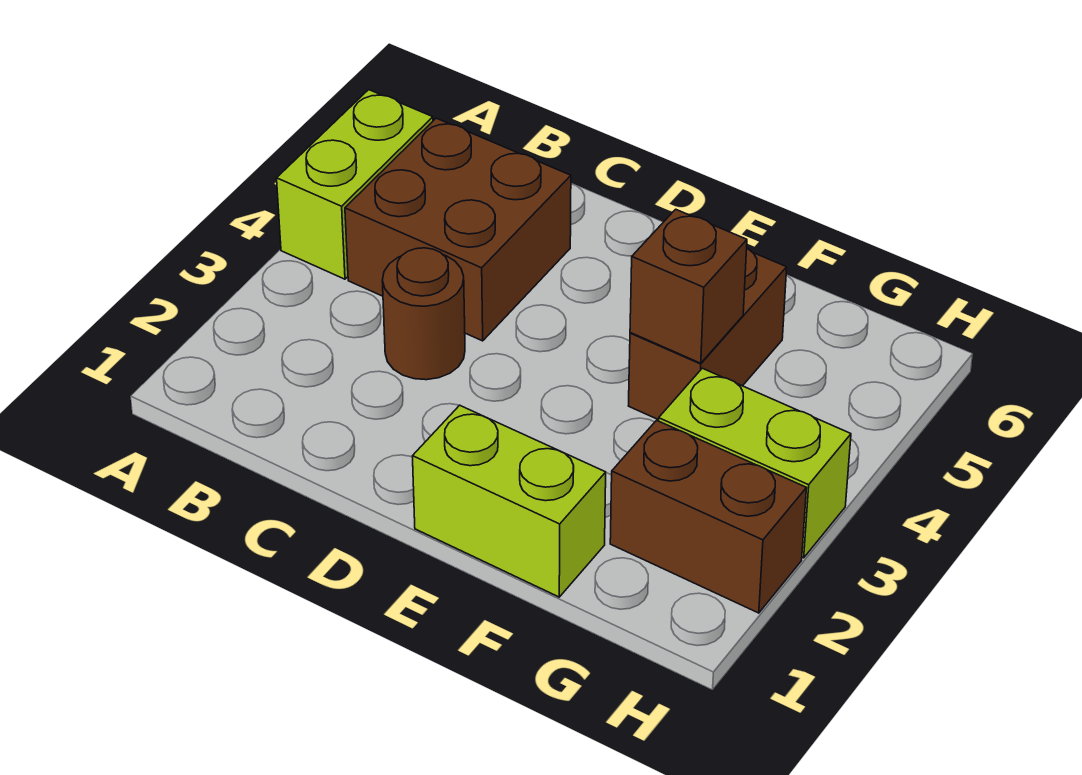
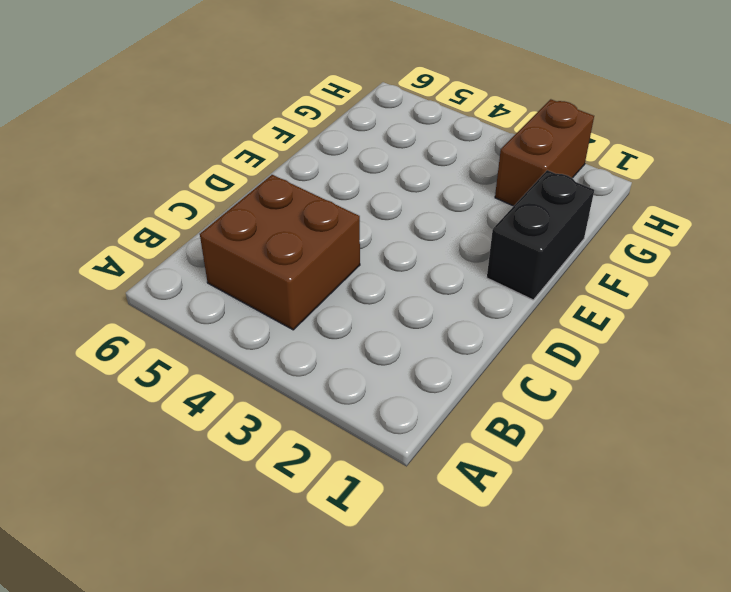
black brick E1:F1 level 1 -> lime brick E1:F1 level 1
none -> lime brick A4:A5 level 1
none -> brown round brick C3 level 1

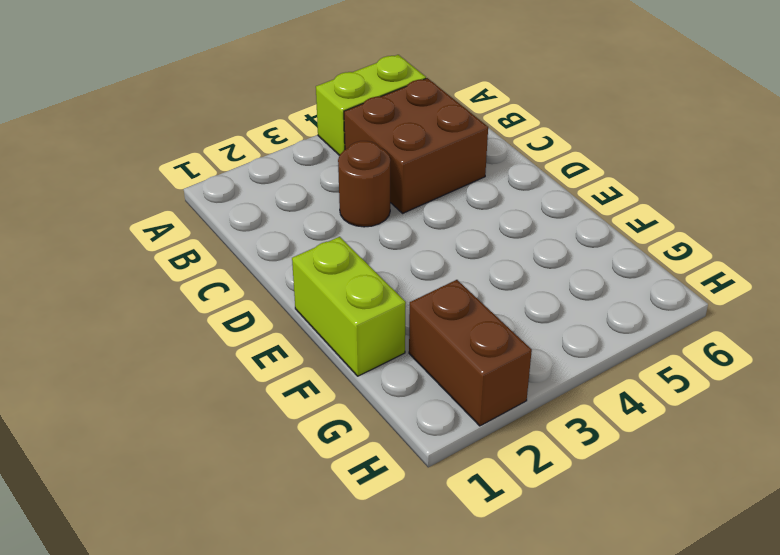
none -> brown brick F4:F5 level 1
none -> lime brick G3:H3 level 1

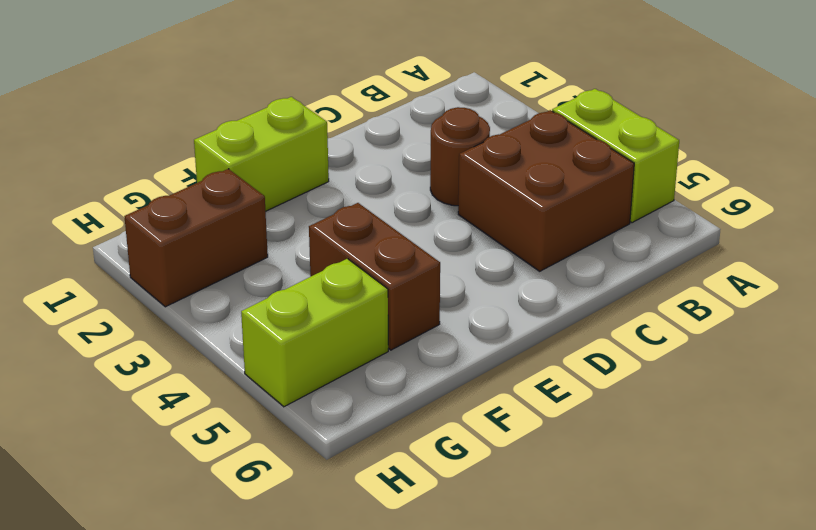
lime brick G5:H5 level 1 -> lime brick G3:H3 level 1
none -> brown brick F4 level 2

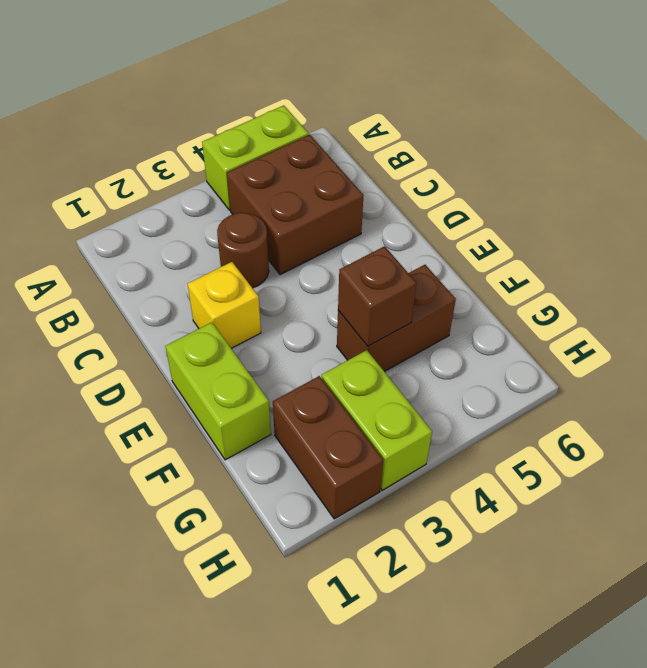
yellow brick D2 level 1 -> none

